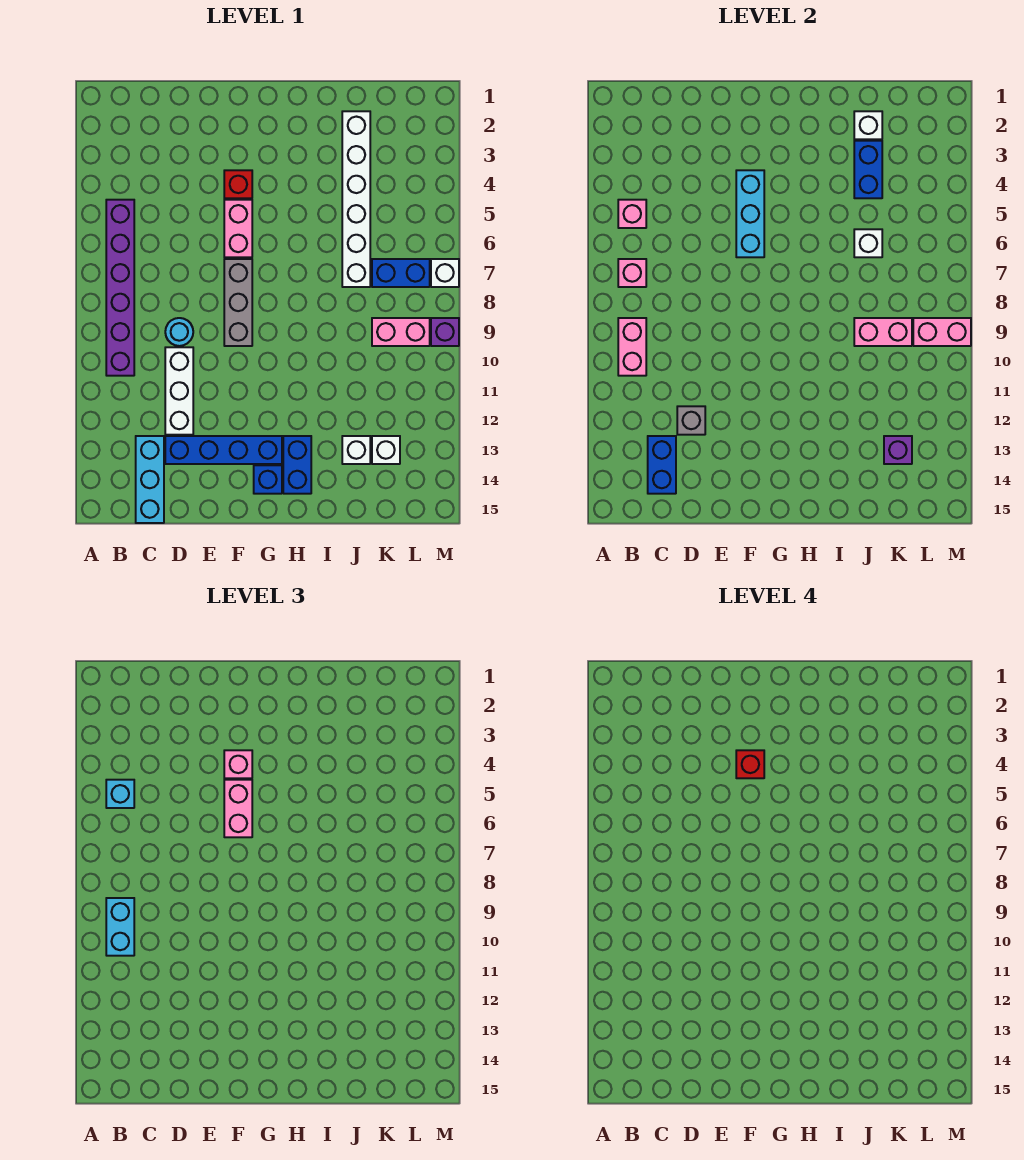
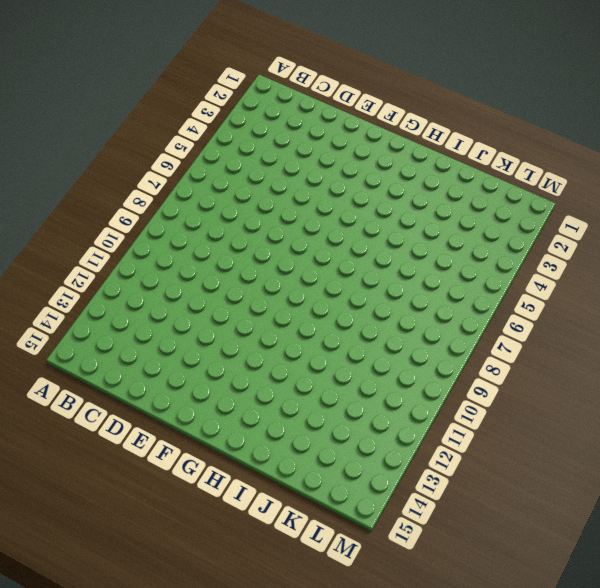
none -> purple brick B5:B10 level 1
none -> cyan brick C13:C15 level 1
none -> cyan round brick D9 level 1
none -> white brick D10:D12 level 1

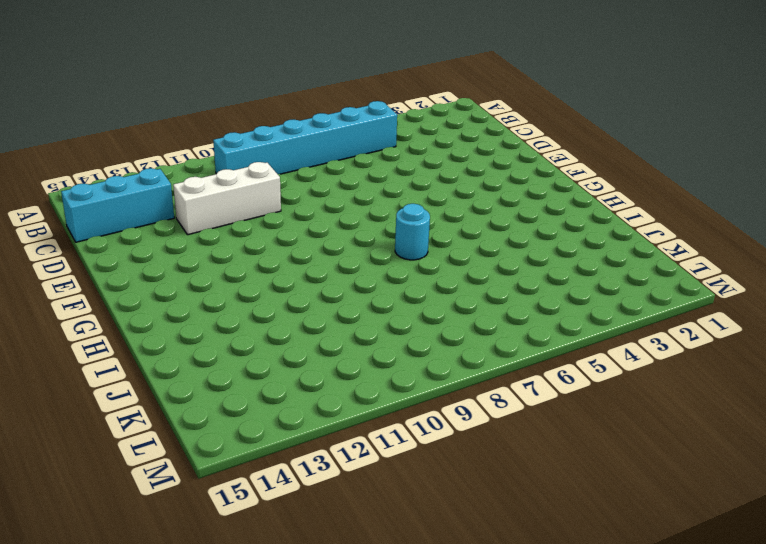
cyan brick B5:B10 level 1 -> purple brick B5:B10 level 1
cyan round brick H7 level 1 -> cyan round brick D9 level 1
none -> blue brick D13:G13 level 1
none -> red brick F4 level 1
none -> pink brick F5:F6 level 1
none -> grey brick F7:F9 level 1

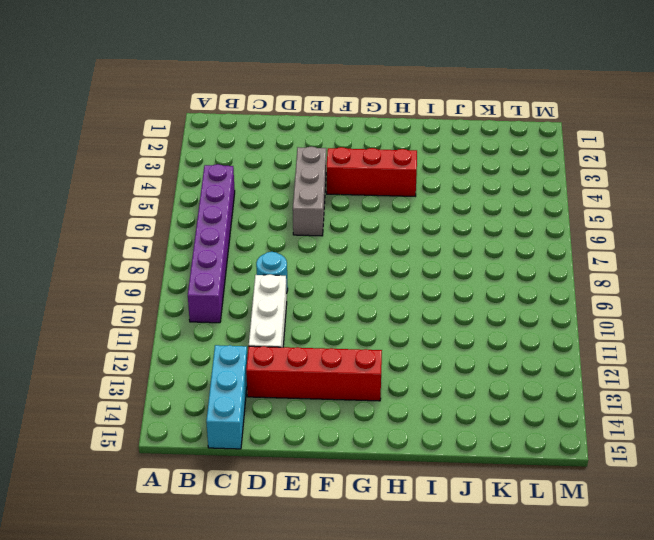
red brick D13:G13 level 1 -> blue brick D13:G13 level 1
grey brick E4:E6 level 1 -> grey brick F7:F9 level 1
red brick F4:H4 level 1 -> red brick F4 level 1
none -> pink brick F5:F6 level 1
none -> blue brick G14 level 1
none -> blue brick H13:H14 level 1
none -> white brick J2:J7 level 1

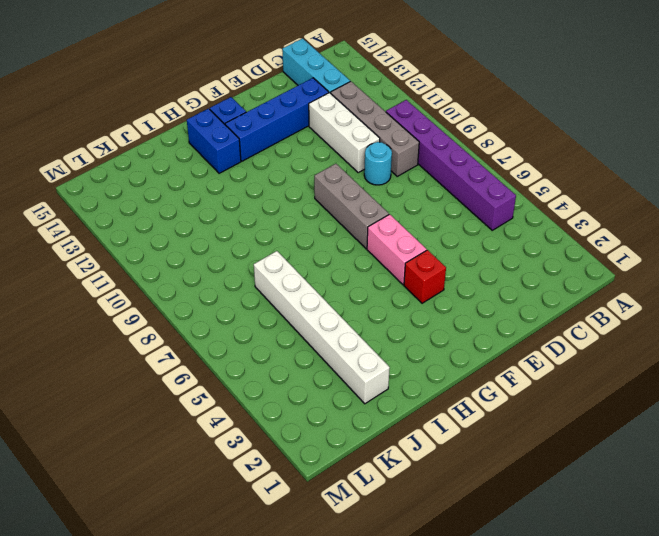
grey brick C9:C12 level 1 -> none
none -> white brick J13 level 1
none -> blue brick K7:L7 level 1
none -> pink brick K9:L9 level 1
none -> white brick K13 level 1

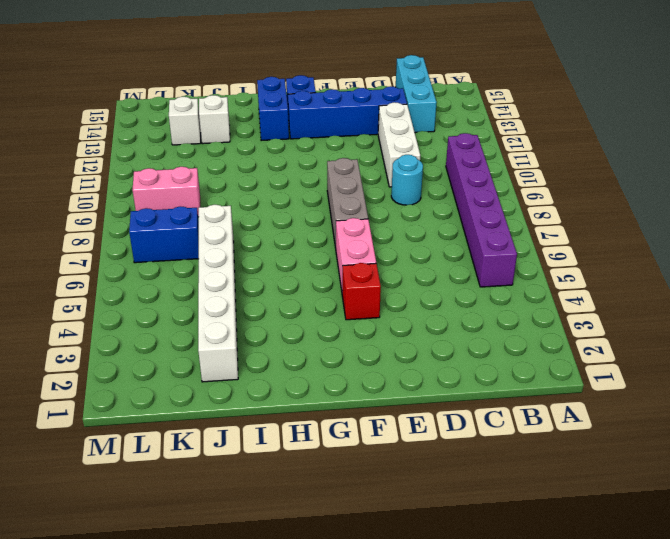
none -> white brick M7 level 1
none -> purple brick M9 level 1
none -> pink brick B5 level 2
none -> pink brick B7 level 2

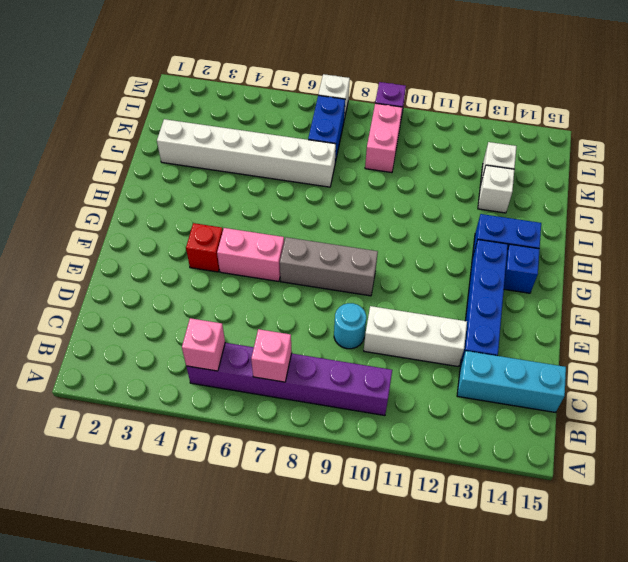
none -> pink brick B9:B10 level 2
none -> blue brick C13:C14 level 2
none -> grey brick D12 level 2
none -> cyan brick F4:F6 level 2

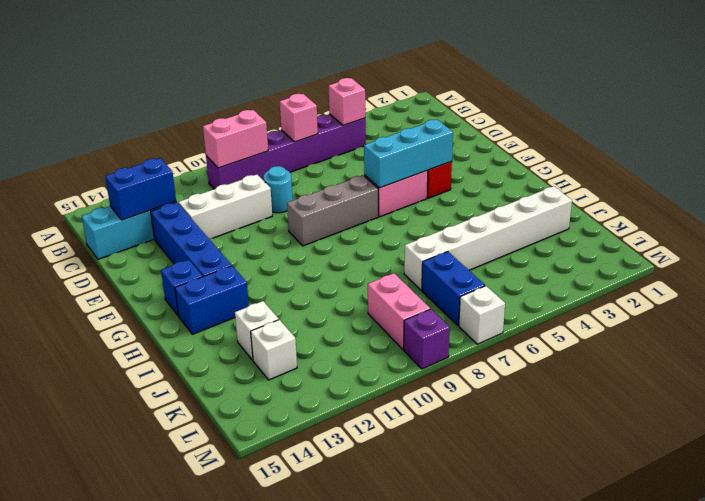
none -> grey brick D12 level 2
none -> white brick J2 level 2
none -> blue brick J3:J4 level 2
none -> white brick J6 level 2

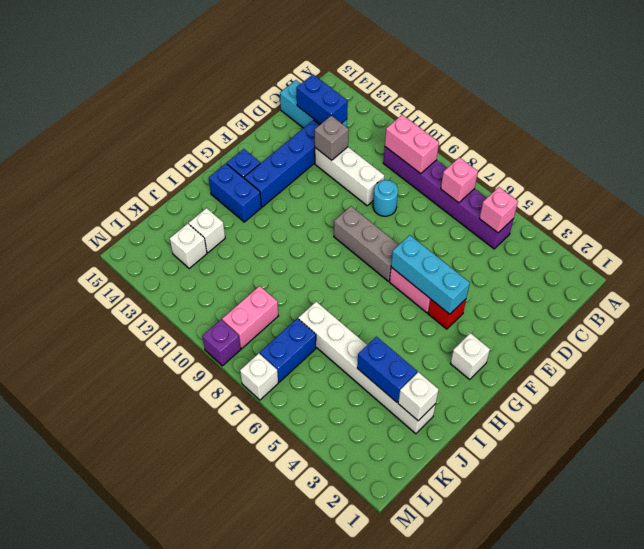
white brick G2 level 1 -> white brick J6 level 2
none -> pink brick J9:K9 level 2
none -> purple brick K13 level 2
none -> pink brick L9:M9 level 2
none -> cyan brick B5 level 3

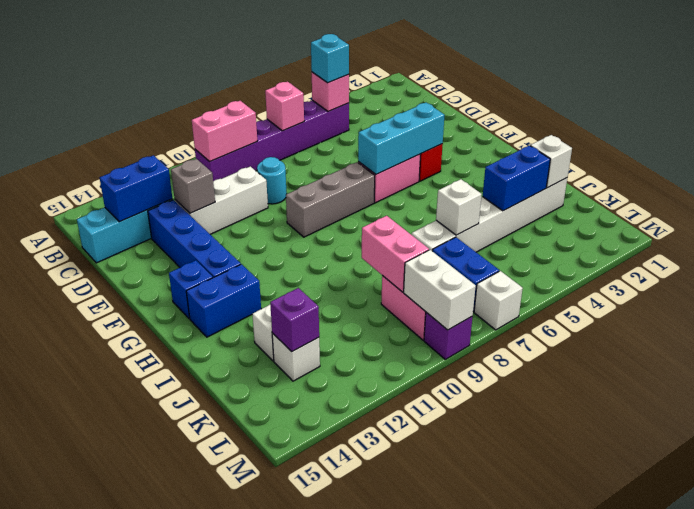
white brick L9:M9 level 2 -> pink brick L9:M9 level 2
none -> cyan brick B9:B10 level 3
none -> pink brick F4 level 3
none -> pink brick F5:F6 level 3
none -> red brick F4 level 4

